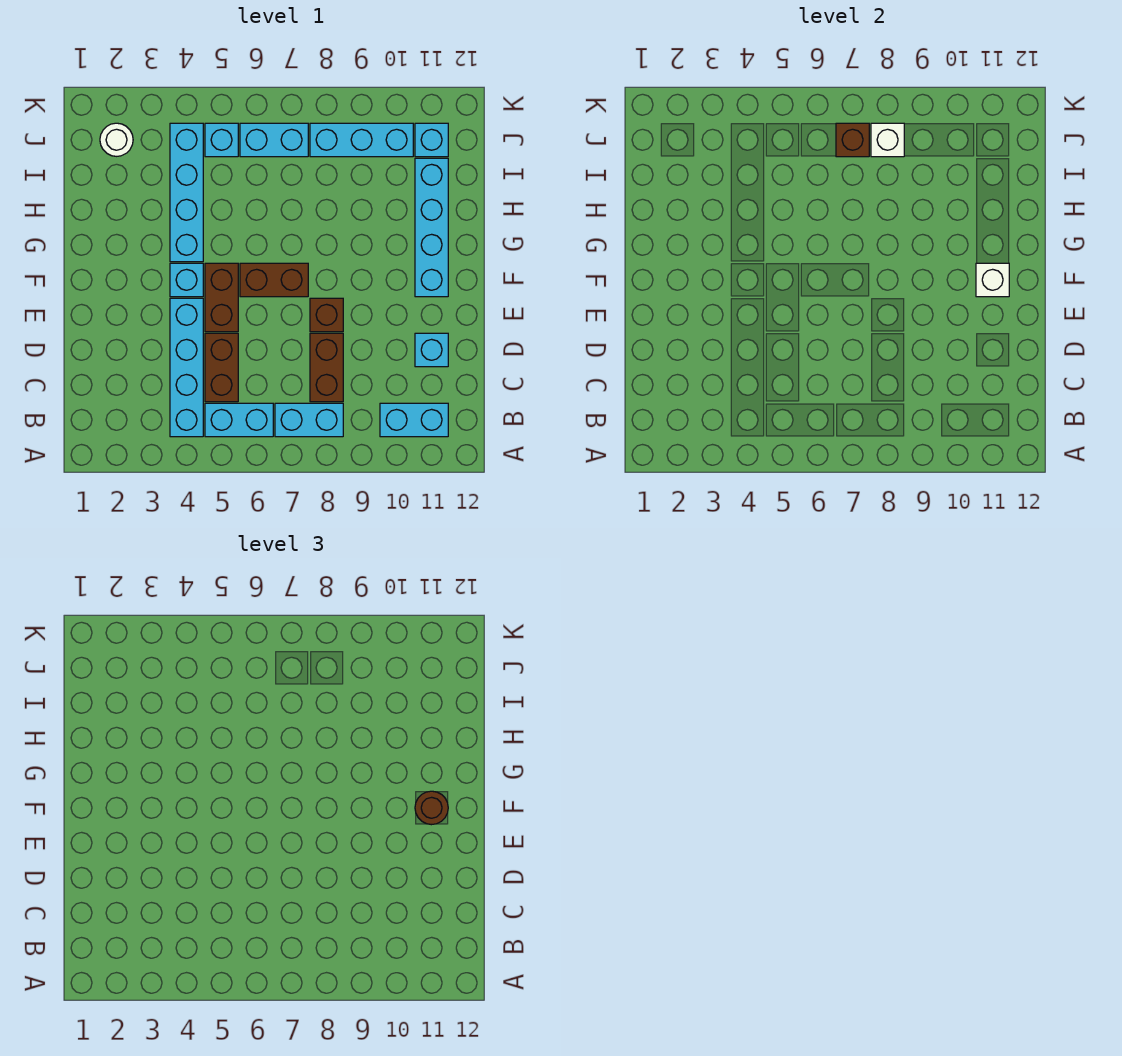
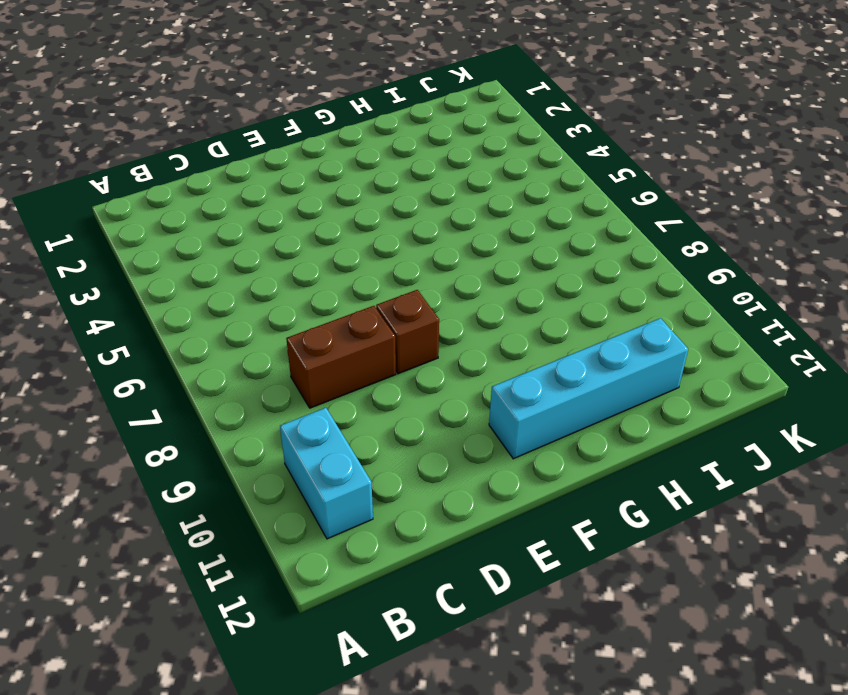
none -> cyan brick B4:E4 level 1
none -> cyan brick B5:B6 level 1
none -> cyan brick B7:B8 level 1

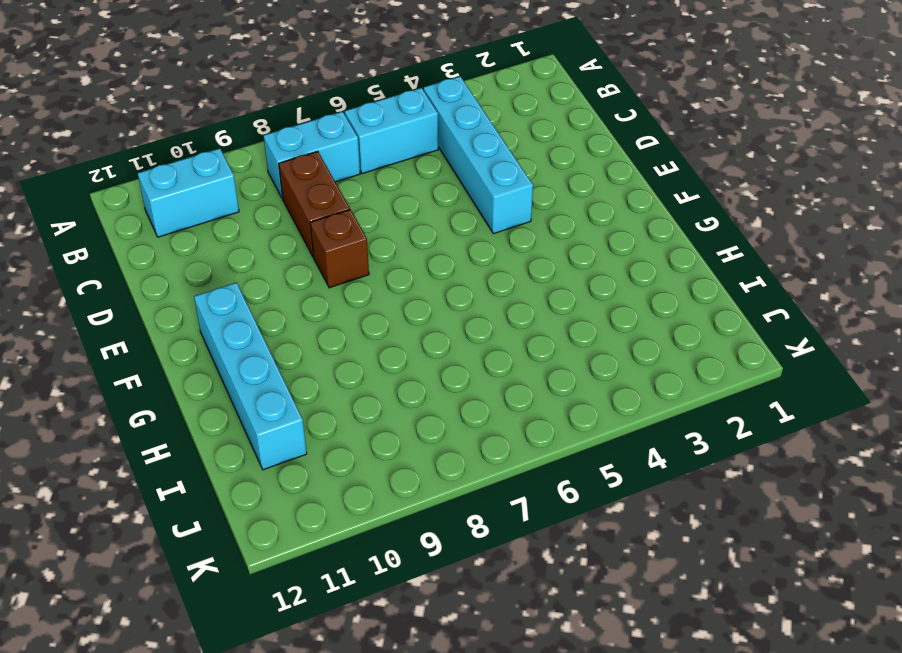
none -> brown brick C5:D5 level 1
none -> cyan brick D11 level 1
none -> brown brick E5:F5 level 1

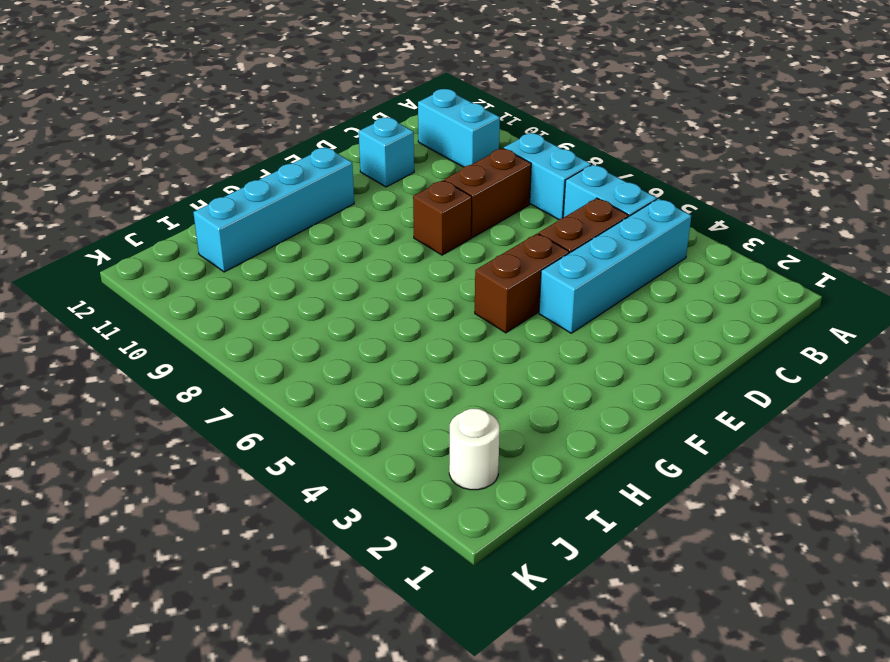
none -> cyan brick F4 level 1
none -> brown brick F6:F7 level 1
none -> cyan brick G4:J4 level 1

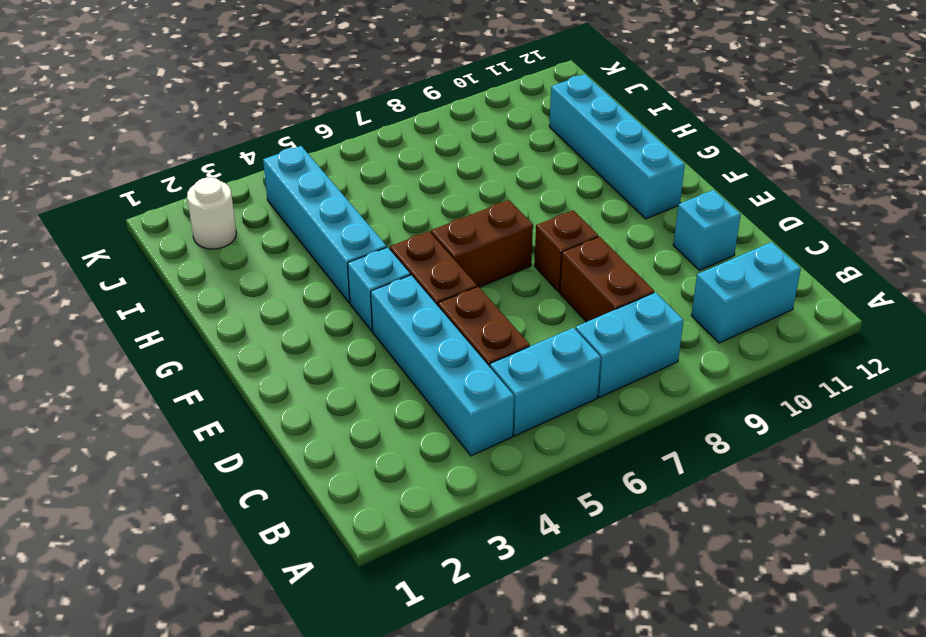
none -> cyan brick J5 level 1
none -> cyan brick J6:J7 level 1
none -> cyan brick J8:J10 level 1

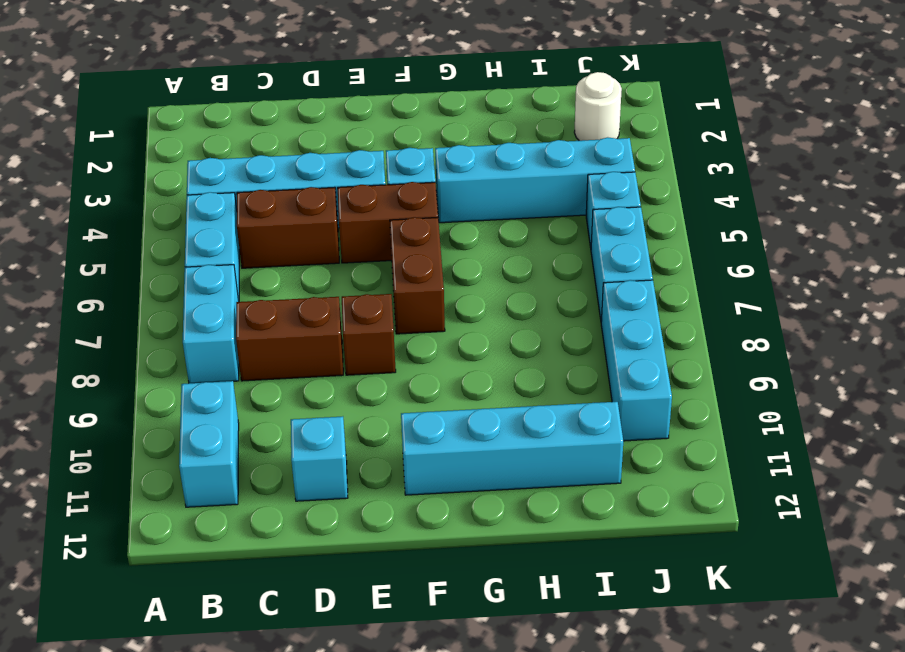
none -> cyan brick J11 level 1
none -> white brick F11 level 2
none -> brown brick J7 level 2

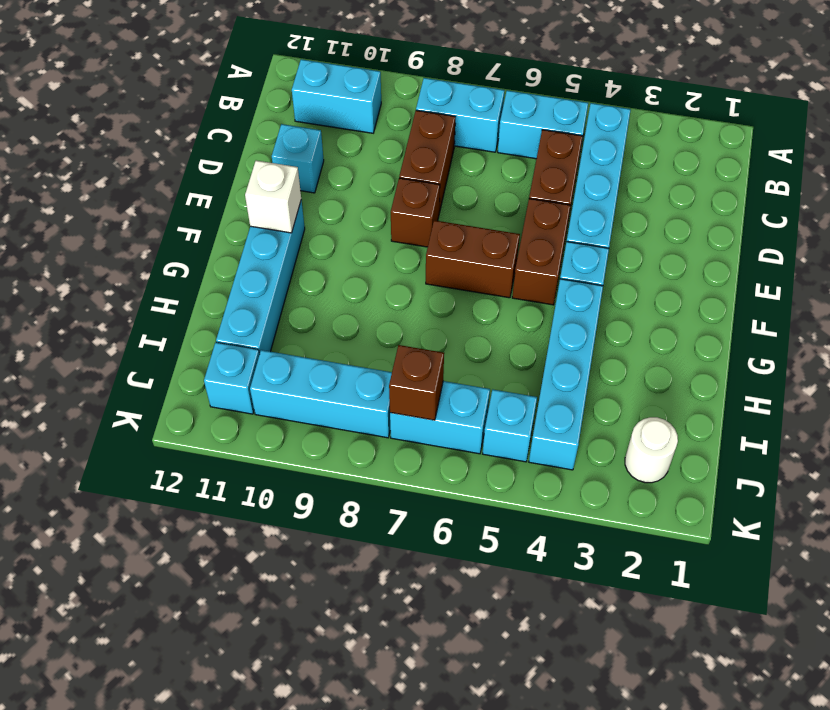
none -> white brick J8 level 2
none -> brown round brick F11 level 3

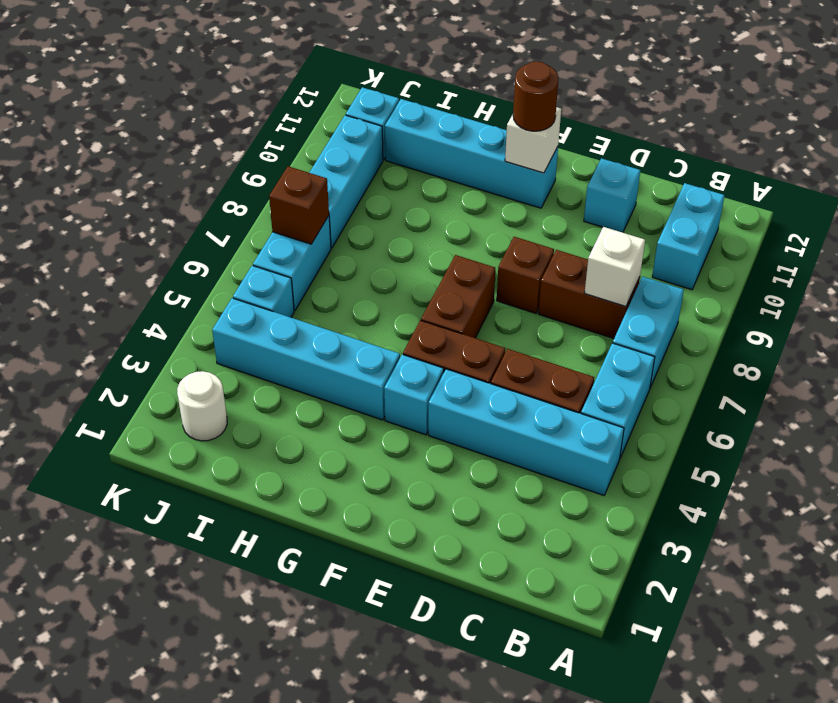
white brick C8 level 2 -> white brick J8 level 2

